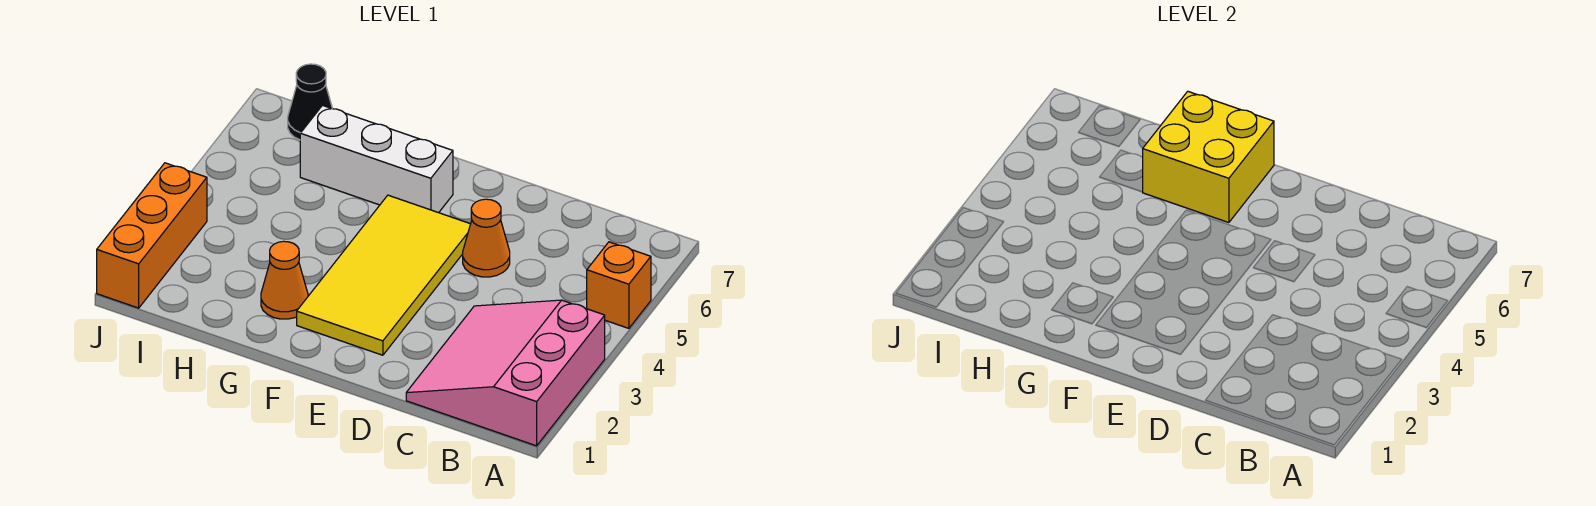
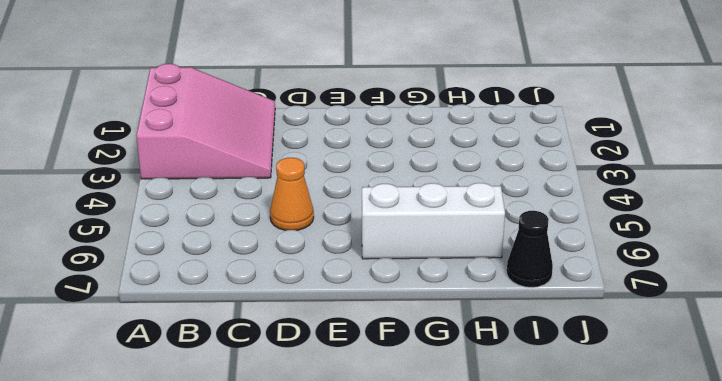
none -> orange brick A5 level 1
none -> yellow tile E2:F5 level 1

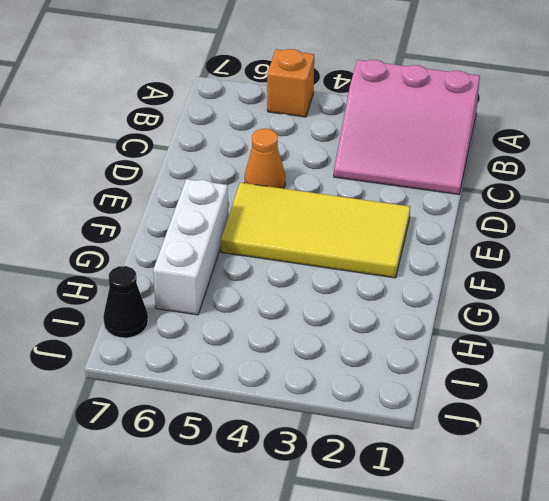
none -> orange cone G2 level 1
none -> orange brick J1:J3 level 1

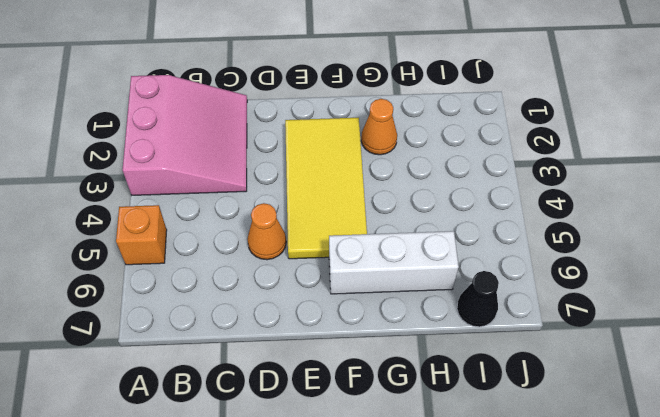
none -> orange brick J1:J3 level 1
none -> yellow brick F6:G7 level 2

